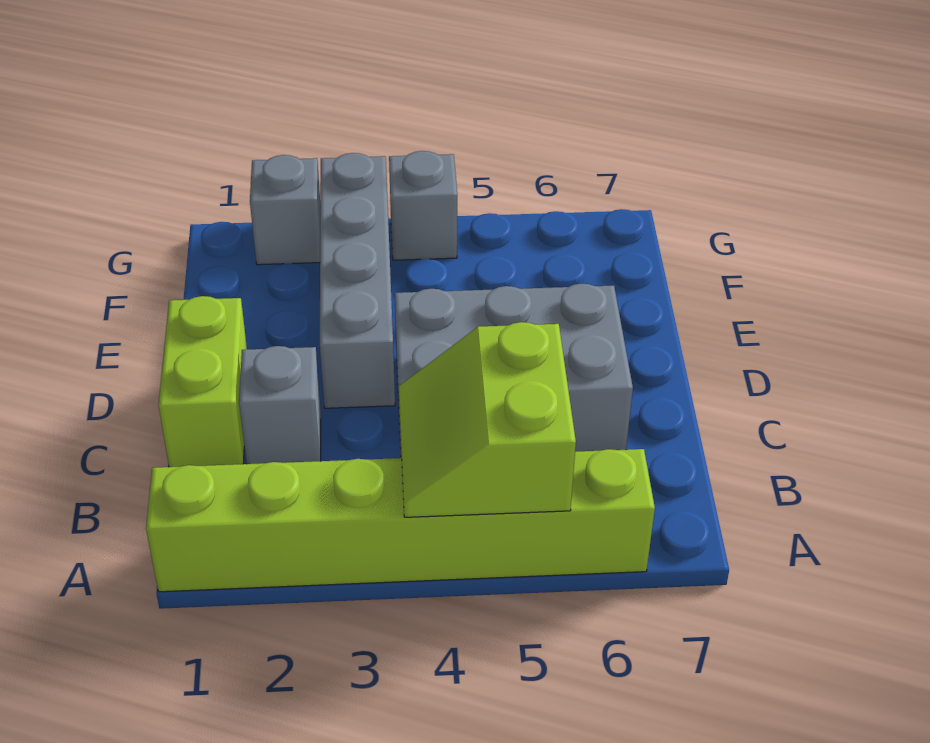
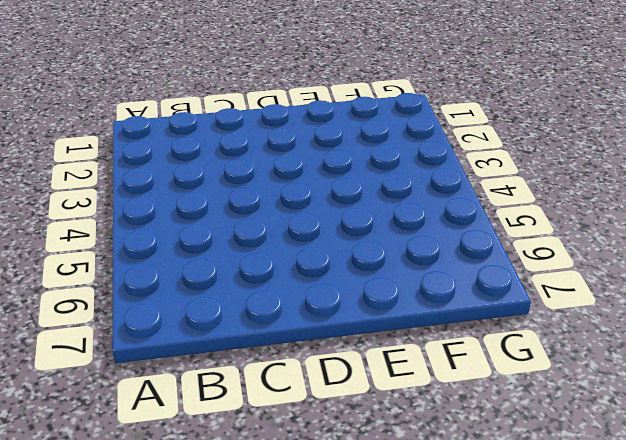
none -> lime brick A1:A6 level 1
none -> lime brick C1:D1 level 1

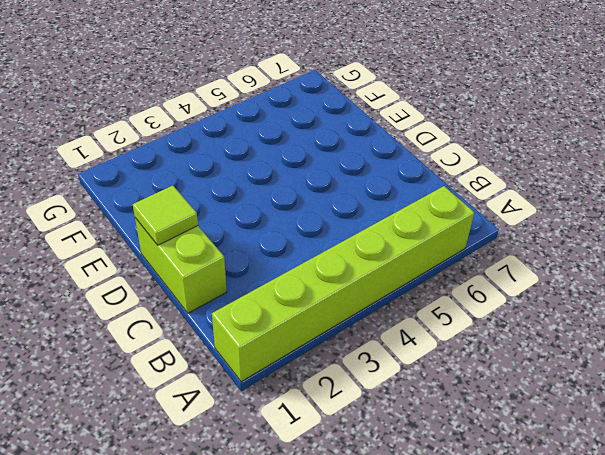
lime tile D1 level 2 -> none
none -> grey brick C2 level 1
none -> grey brick C4:D6 level 1

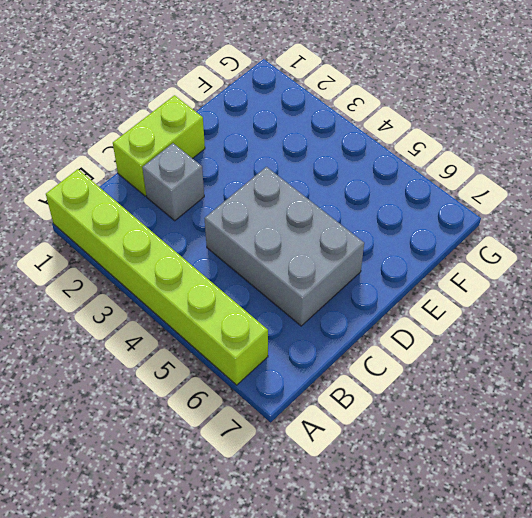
none -> grey brick D3:G3 level 1
none -> grey brick G2 level 1

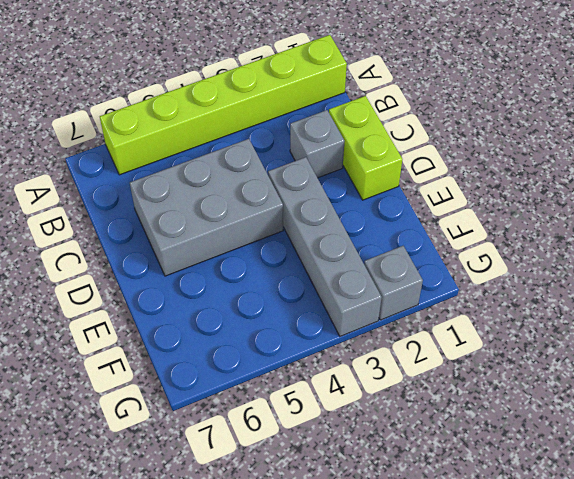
none -> grey brick G4 level 1
none -> lime slope A4:B5 level 2 top 5

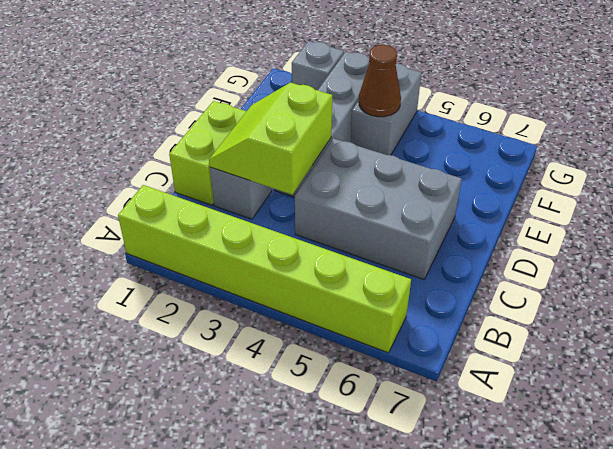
lime slope C2:D3 level 2 top 3 -> lime slope A4:B5 level 2 top 5
grey brick F4:G4 level 1 -> grey brick G4 level 1
brown cone F4 level 2 -> none

